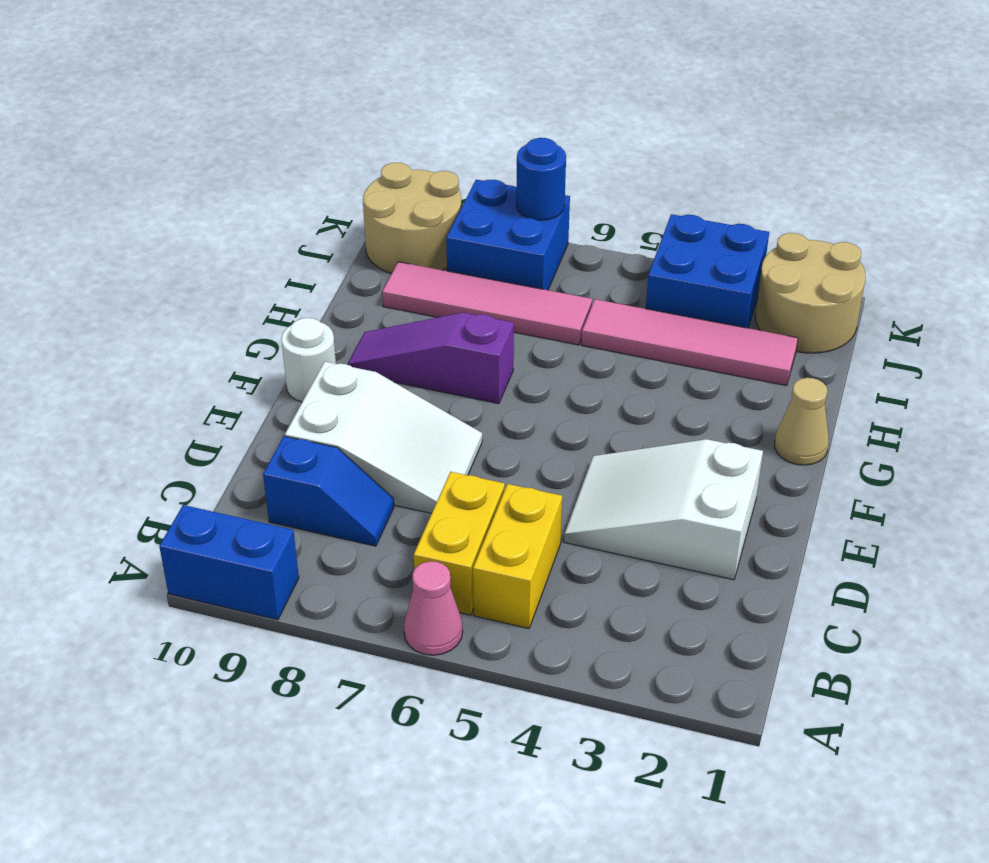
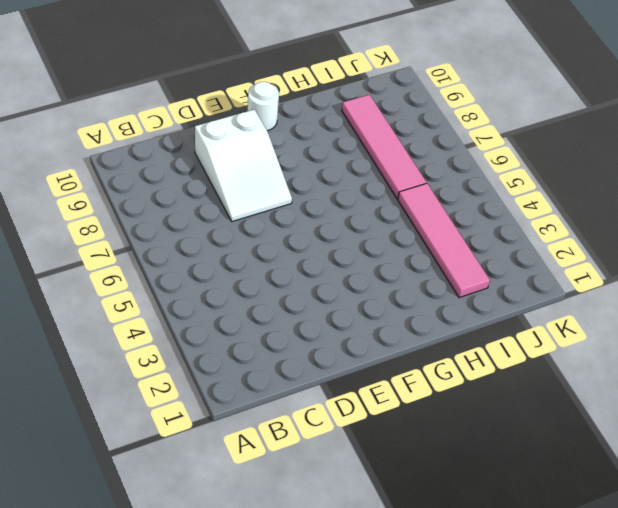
none -> pink cone A6 level 1
none -> blue brick A9:A10 level 1
none -> yellow brick B5:C5 level 1

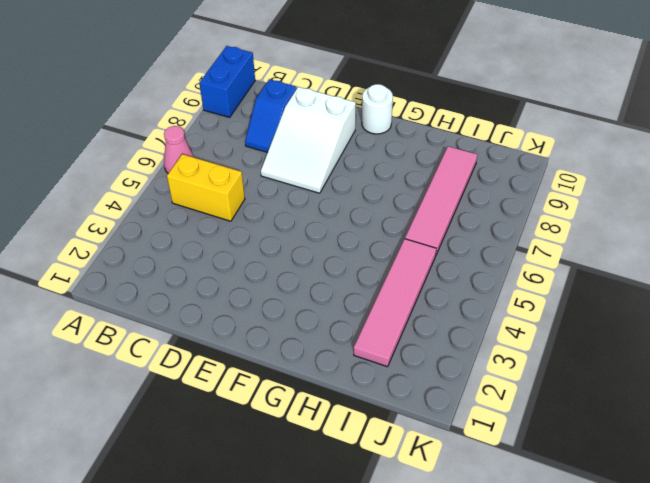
none -> yellow brick B6:C6 level 1
none -> white slope D2:E4 level 1 top 2
none -> tan cone G1 level 1

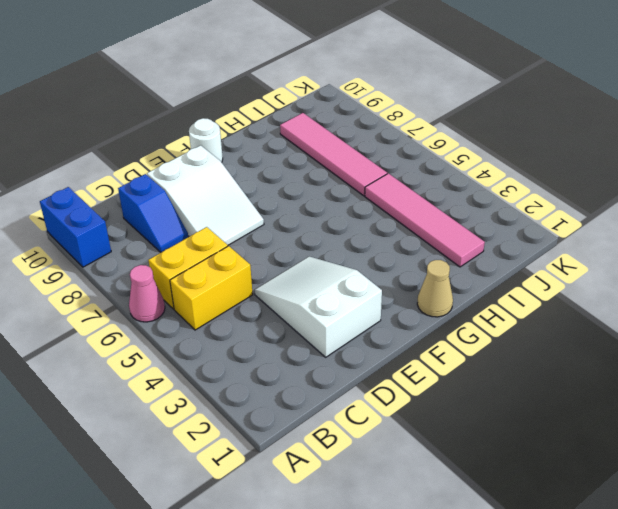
none -> purple slope G7:G9 level 1 top 7
none -> tan round brick J1:K2 level 1
none -> blue brick J3:K4 level 1

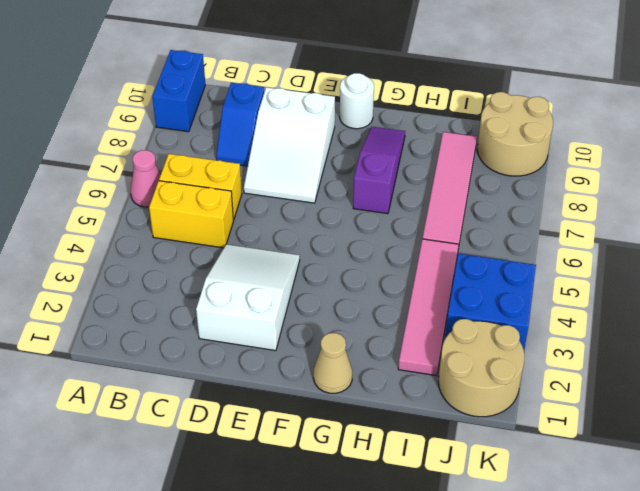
none -> blue brick J7:K8 level 1
none -> blue round brick K7 level 2

